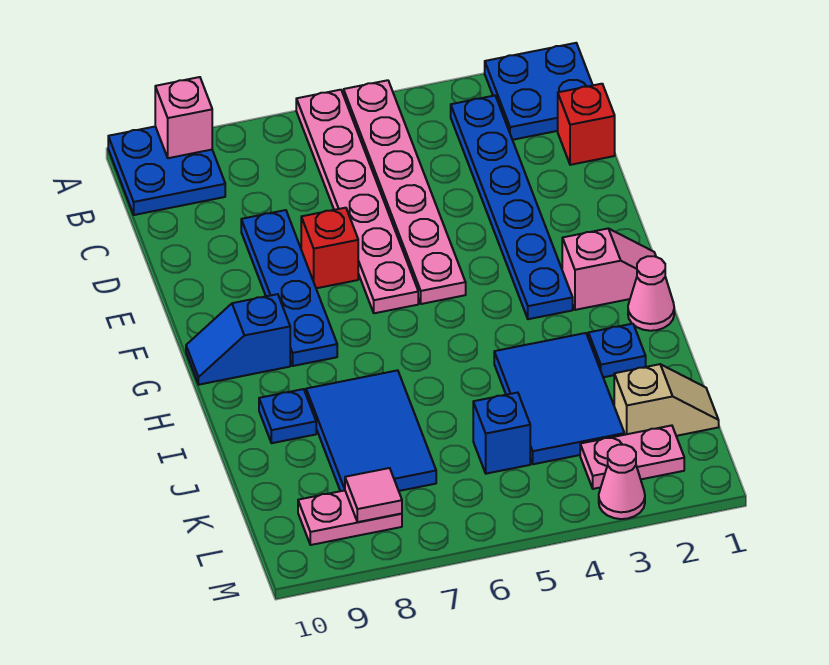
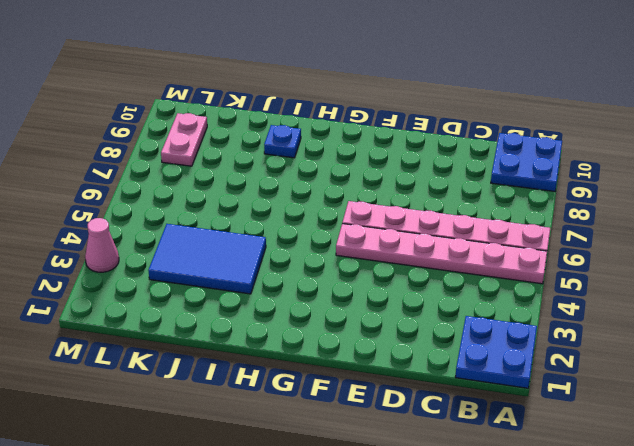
none -> blue plate B3:G3 level 1
none -> red brick C1 level 1
none -> blue plate D8:G8 level 1

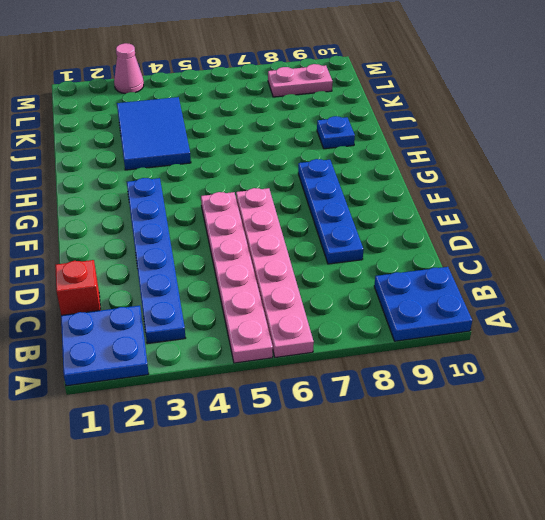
none -> red brick E7 level 1
none -> pink slope G1:G2 level 1 top 2
none -> blue slope G9:G10 level 1 top 9

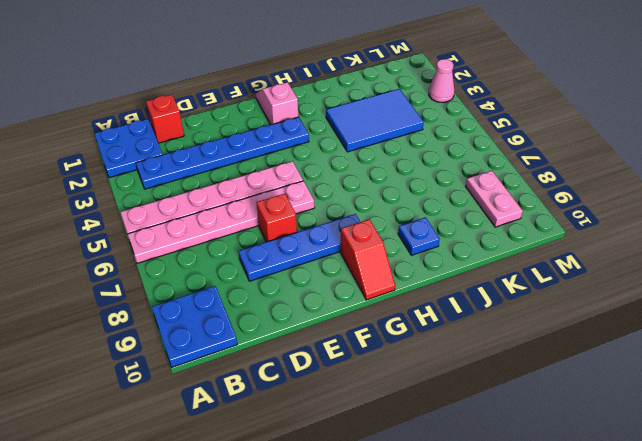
red slope G9:G10 level 1 top 9 -> blue slope G9:G10 level 1 top 9
none -> pink cone H1 level 1
none -> blue plate I2 level 1
none -> blue tile I7:K8 level 1

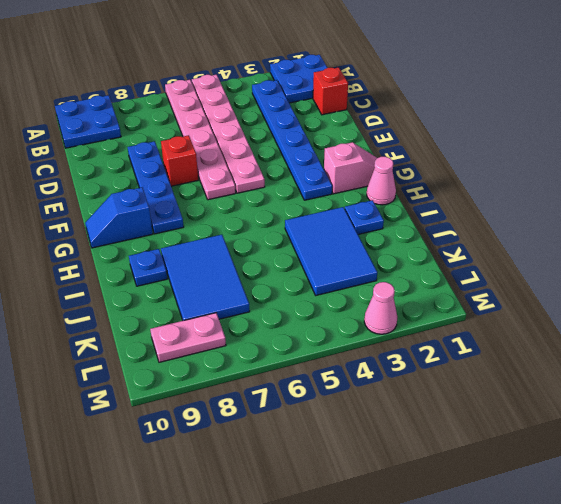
none -> tan slope K1:K2 level 1 top 2
none -> blue brick K5 level 1
none -> pink plate L2:L3 level 1

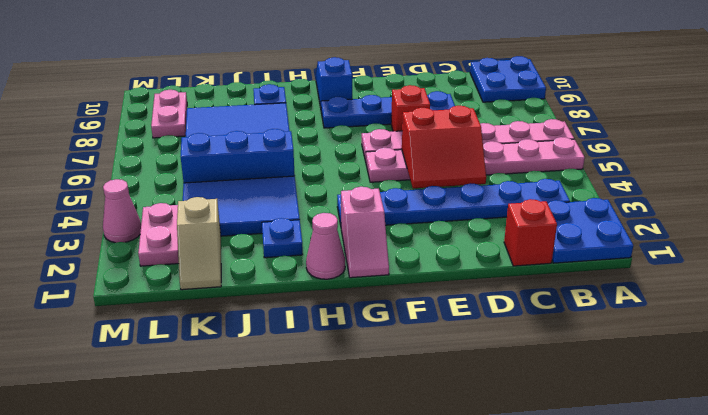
red slope D4:E5 level 2 top 5 -> none
blue brick I5:K5 level 1 -> blue brick K5 level 1
none -> pink brick A9 level 2
none -> pink tile L8 level 2

